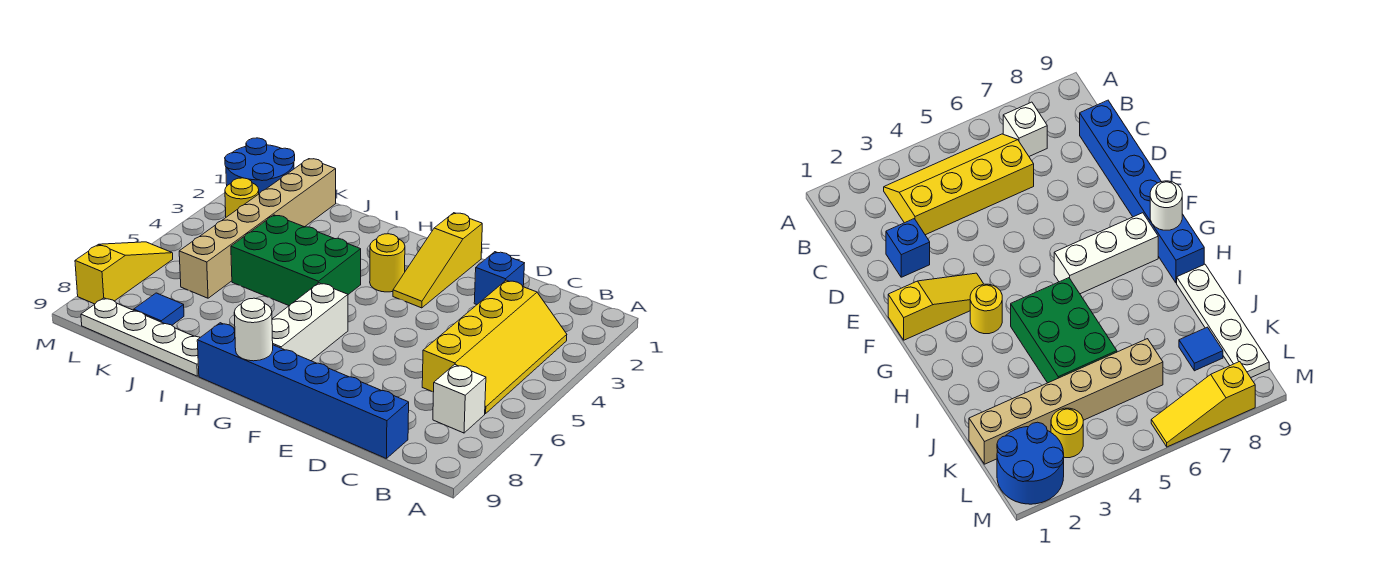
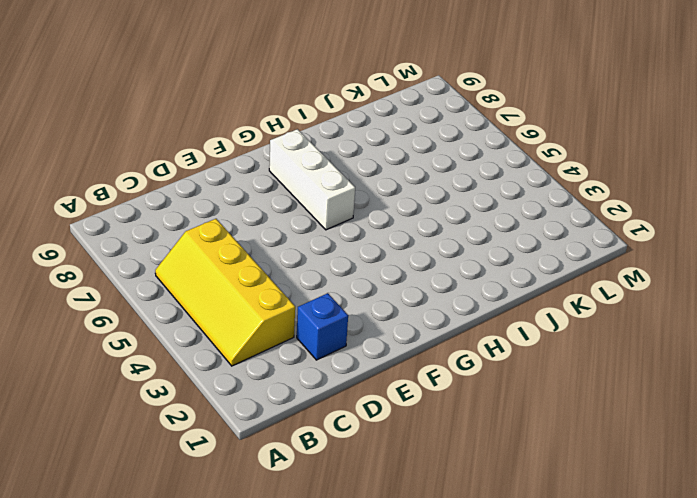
none -> white brick B7 level 1
none -> blue brick C9:H9 level 1
none -> yellow slope F1:F3 level 1 top 1

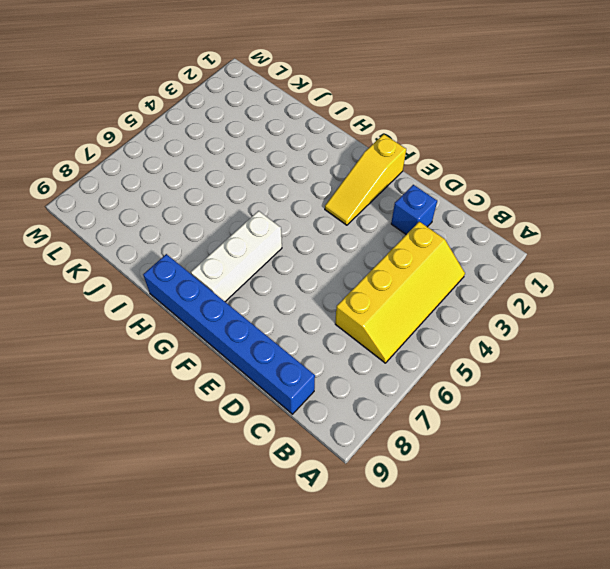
none -> white brick B7 level 1
none -> yellow round brick G3 level 1
none -> green brick H4:J5 level 1

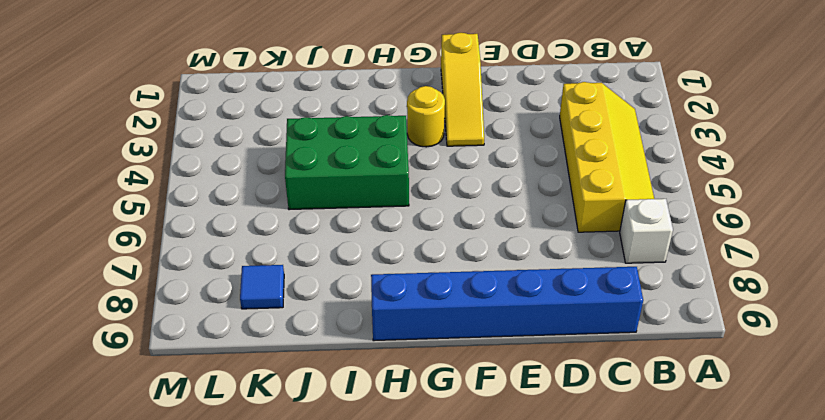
none -> blue brick D2 level 1
none -> white brick G6:G8 level 1
none -> white plate I9:L9 level 1

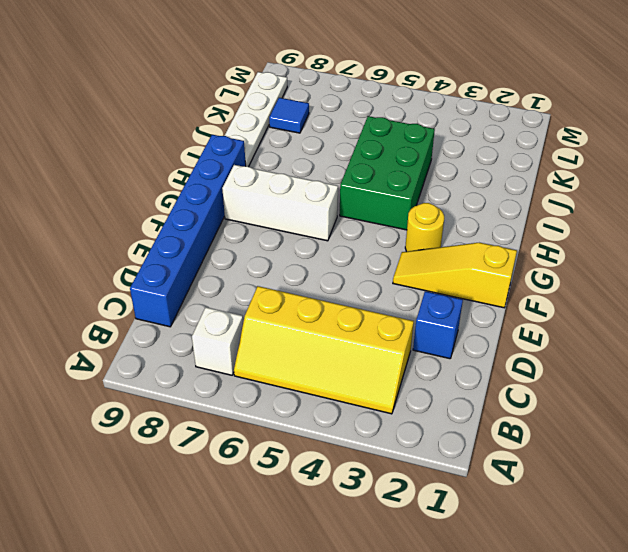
none -> tan brick K1:K6 level 1
none -> blue round brick L1:M2 level 1
none -> yellow round brick L3 level 1

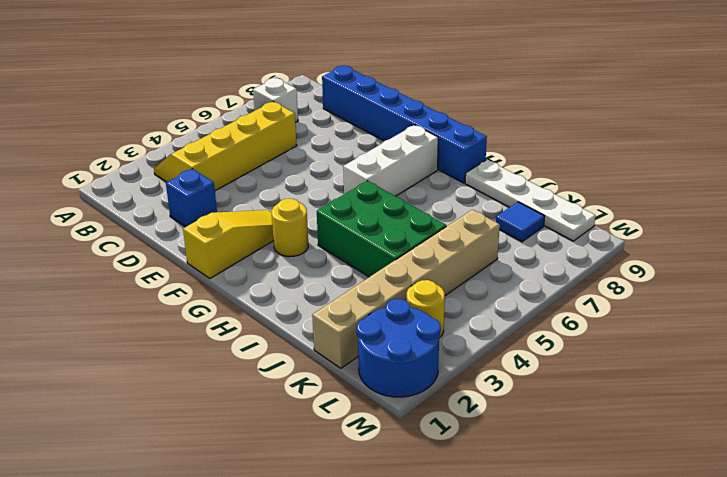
none -> yellow slope M6:M8 level 1 top 8
none -> white round brick G9 level 2

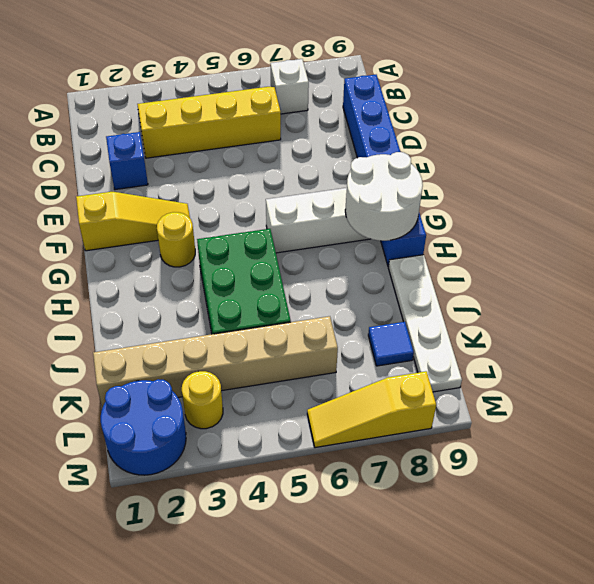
white round brick G8:H9 level 2 -> white round brick G9 level 2

